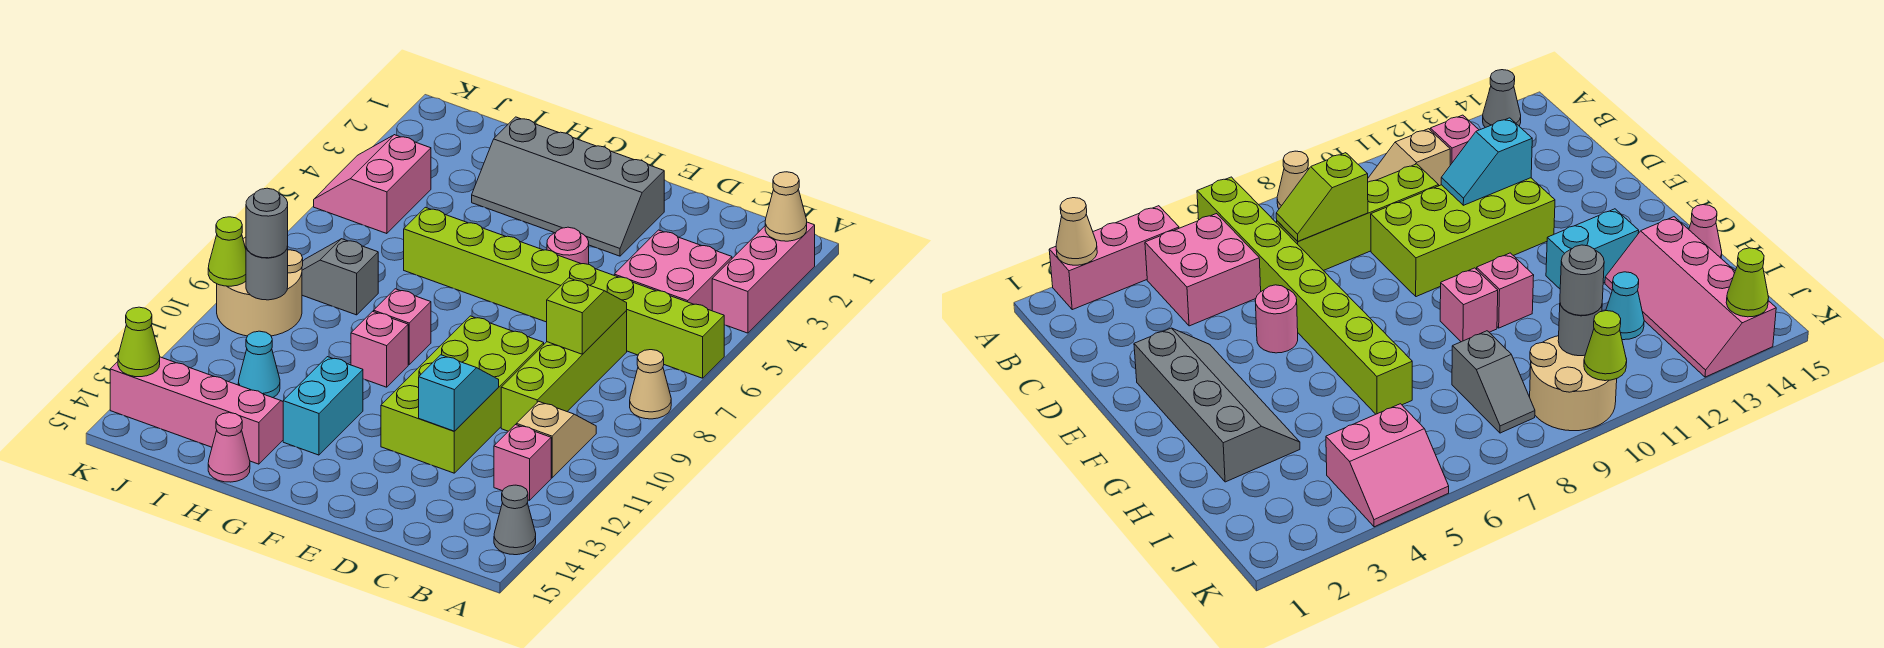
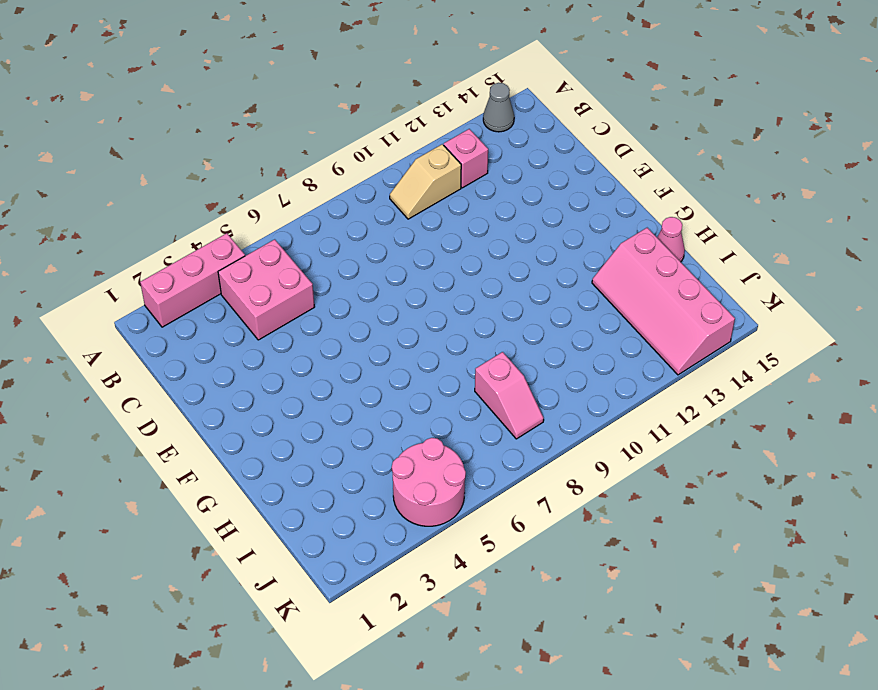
pink slope I8:J8 level 1 top I -> grey slope I8:J8 level 1 top I
pink round brick J4:K5 level 1 -> pink slope J4:K5 level 1 top J
none -> lime brick A6:H6 level 1
none -> tan cone A8 level 1
none -> lime brick C7:C10 level 1

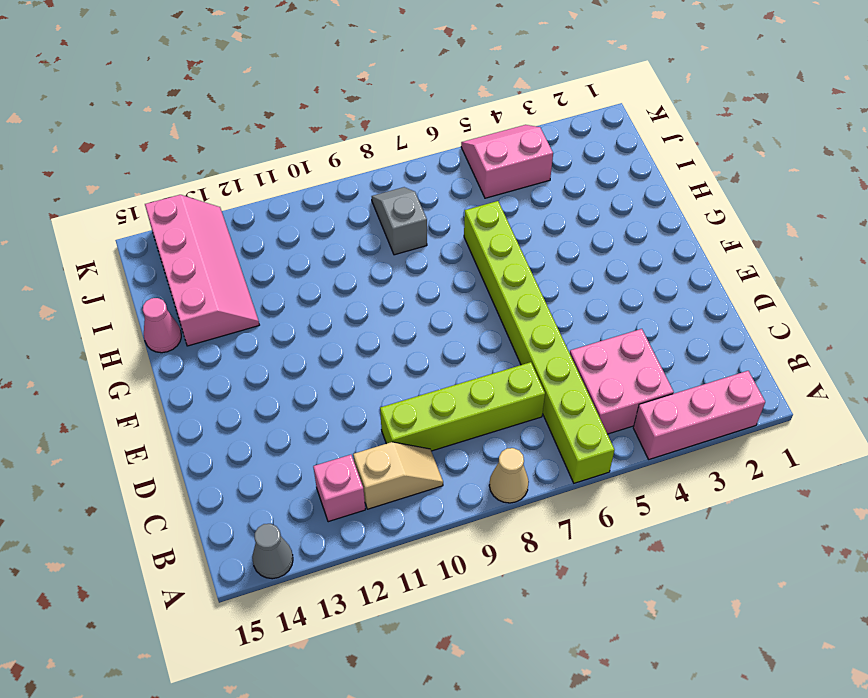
none -> lime brick D9:E12 level 1
none -> grey slope E2:H3 level 1 top 2
none -> pink round brick E5 level 1

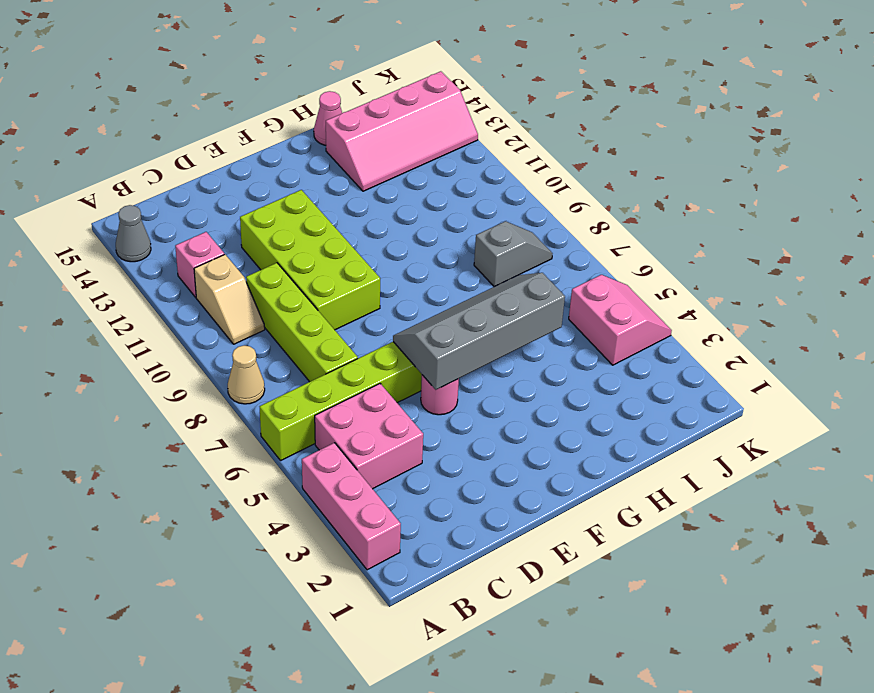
grey slope E5:H6 level 2 top 5 -> grey slope E2:H3 level 1 top 2
none -> pink brick G9 level 1
none -> pink brick G10 level 1
none -> cyan brick G12:G13 level 1

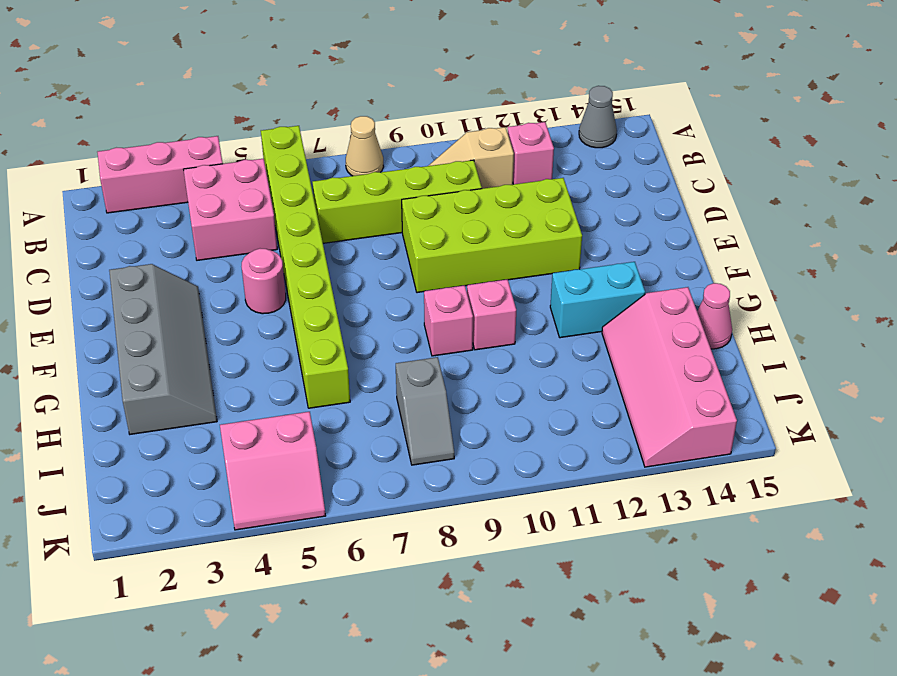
none -> cyan cone I12 level 1
none -> tan round brick J9:K10 level 1
none -> tan cone A2 level 2

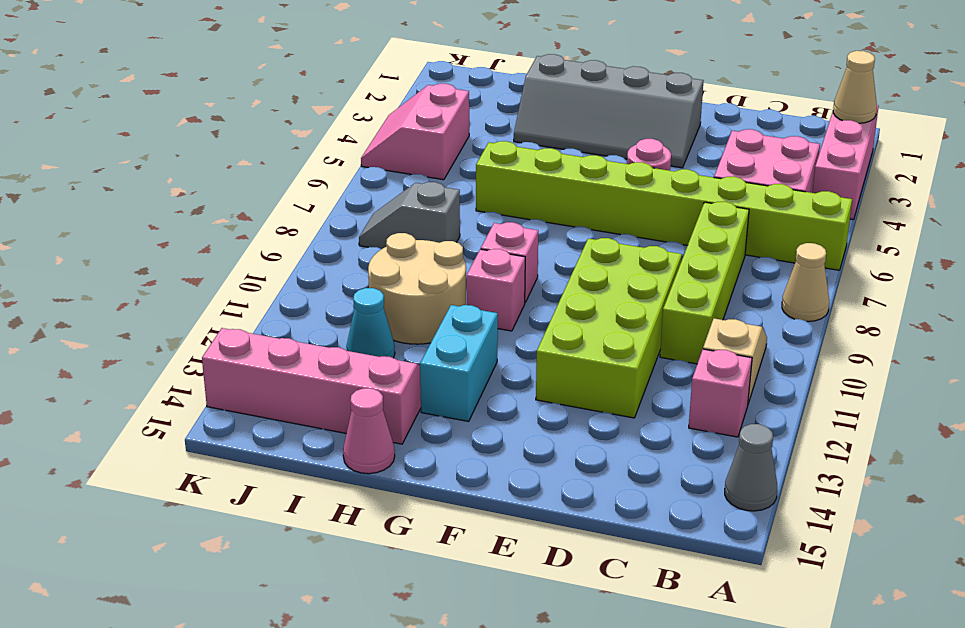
tan round brick H10:I11 level 1 -> tan round brick J9:K10 level 1
none -> lime slope C7:C8 level 2 top 8
none -> cyan slope D11:D12 level 2 top 12
none -> grey round brick J10 level 2

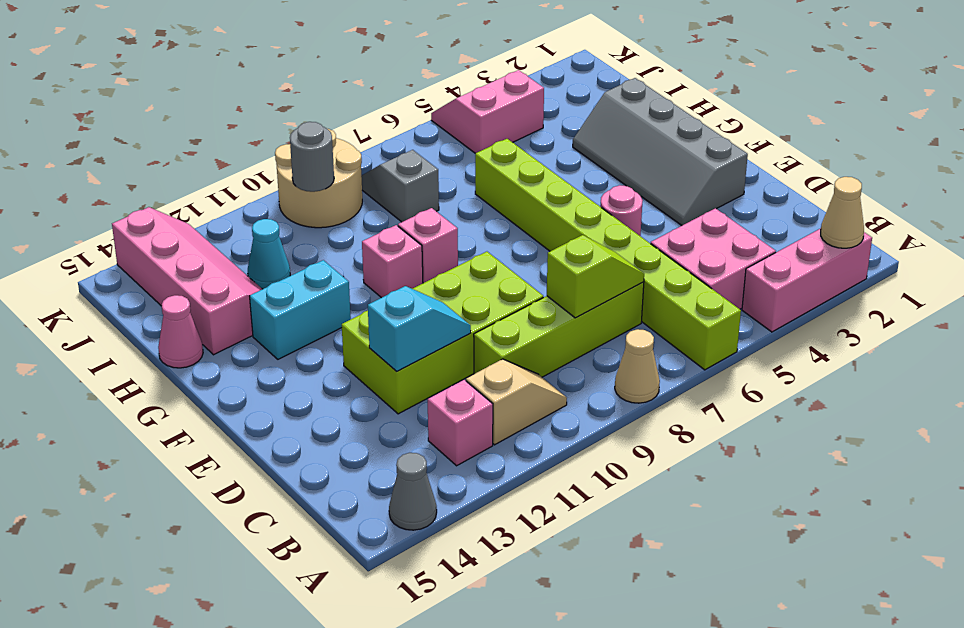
none -> lime cone K10 level 2
none -> lime cone K14 level 2
none -> grey round brick J10 level 3

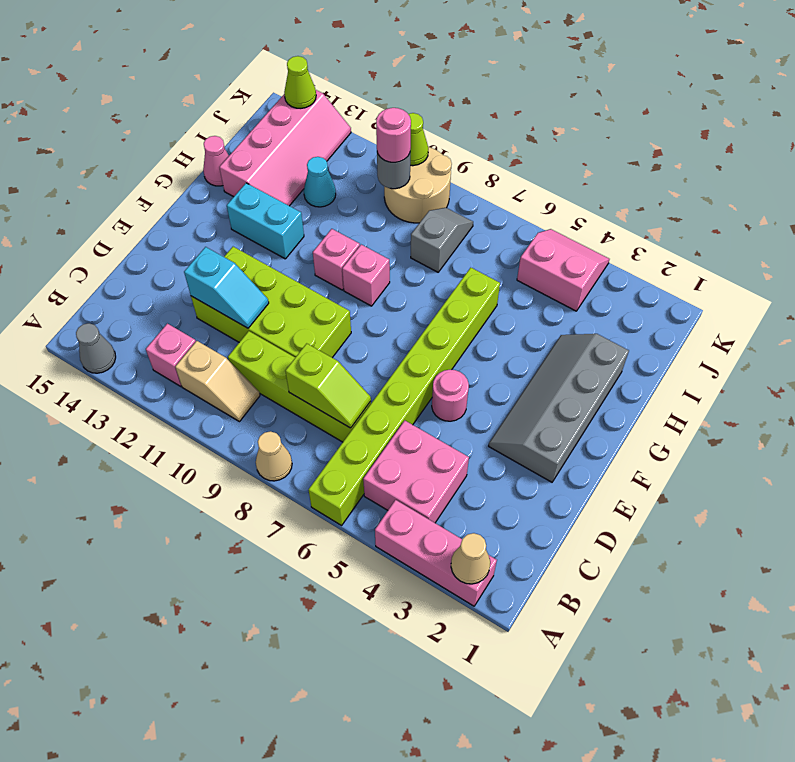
pink round brick J10 level 3 -> grey round brick J10 level 3

